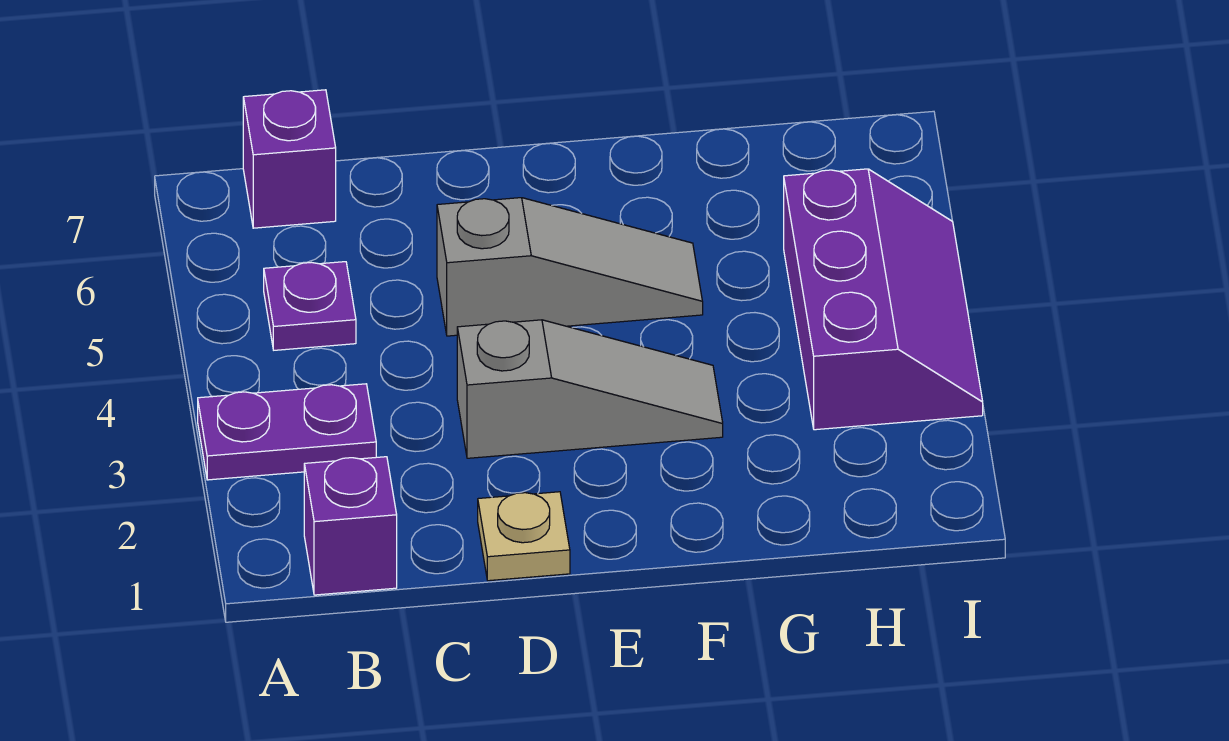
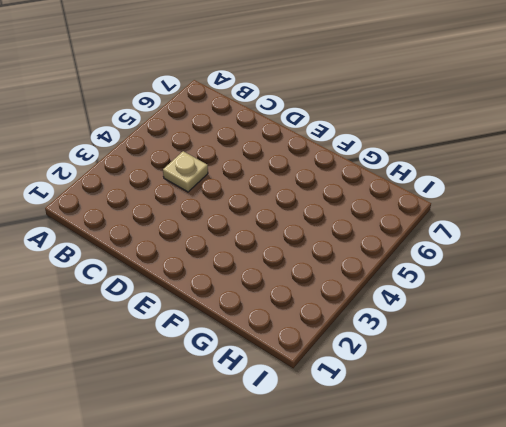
tan plate C4 level 1 -> tan plate D1 level 1
none -> purple plate A3:B3 level 1
none -> purple brick B1 level 1

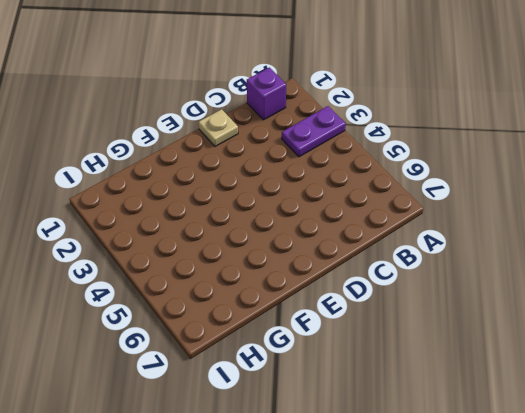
none -> purple plate B5 level 1
none -> purple brick B7 level 1

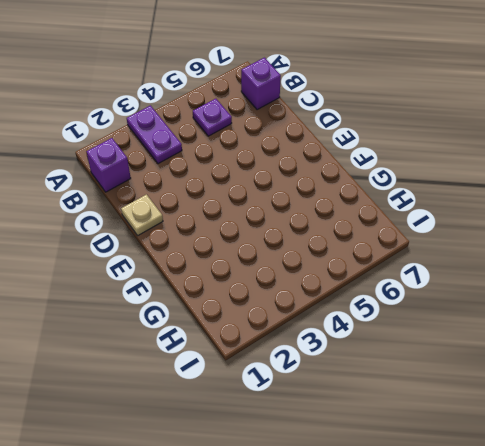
none -> grey slope D3:F3 level 1 top D
none -> grey slope D5:F5 level 1 top D

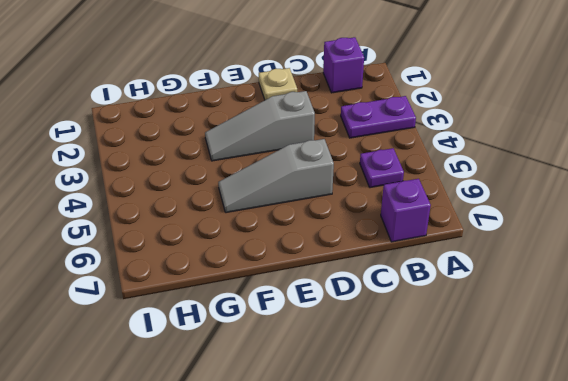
none -> purple slope H3:I5 level 1 top H

